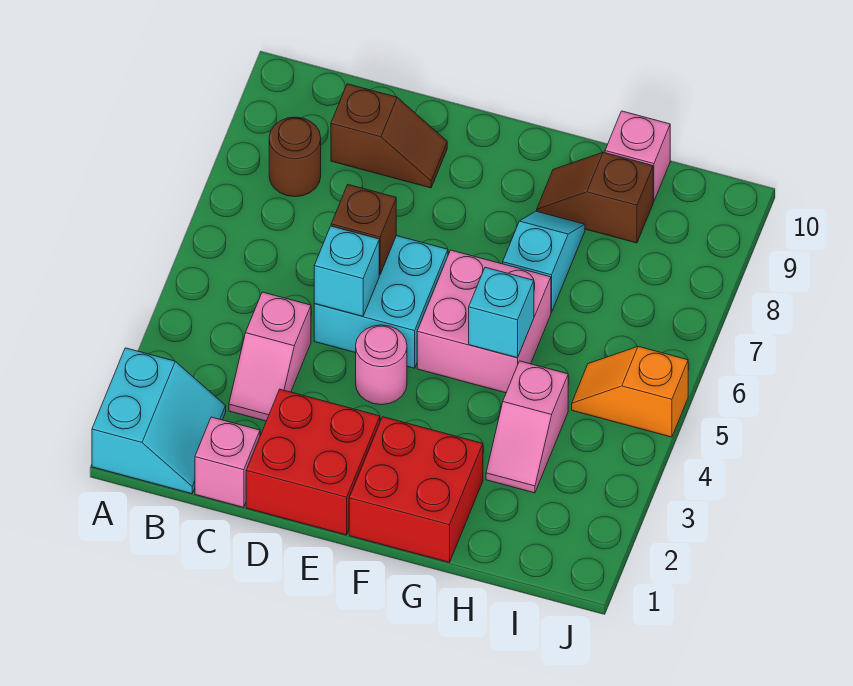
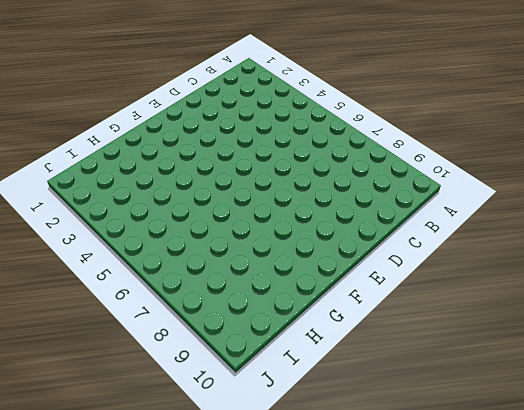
none -> cyan slope A1:B2 level 1 top A
none -> brown round brick B8 level 1
none -> pink brick C1 level 1

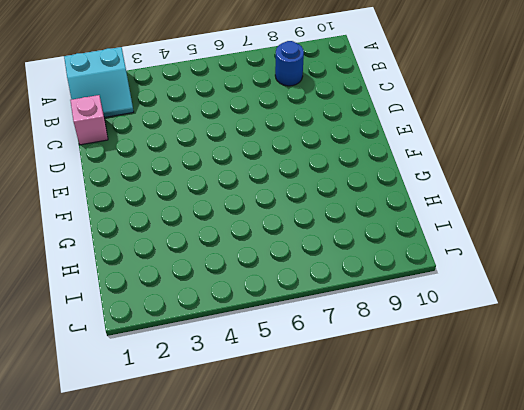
blue round brick B8 level 1 -> brown round brick B8 level 1
none -> pink slope C3:C4 level 1 top 4
none -> brown slope C9:D9 level 1 top C
none -> red brick D1:E2 level 1

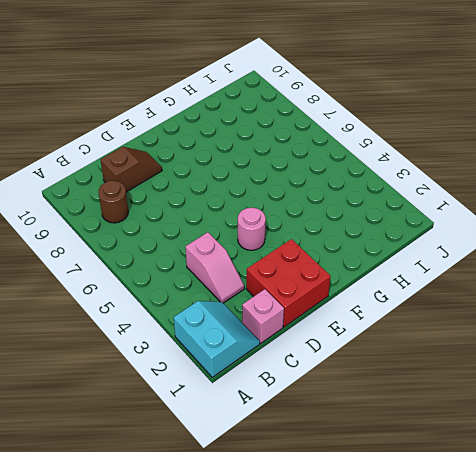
none -> cyan brick D5:E6 level 1
none -> red brick F1:G2 level 1
none -> pink brick F5:G6 level 1

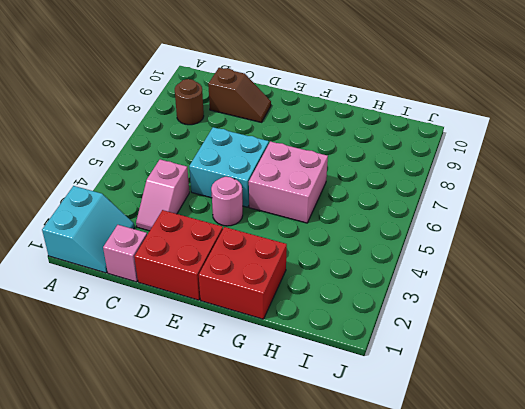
none -> cyan slope G7:G8 level 1 top 7
none -> brown slope G9:H9 level 1 top H
none -> pink slope H3:H4 level 1 top 4

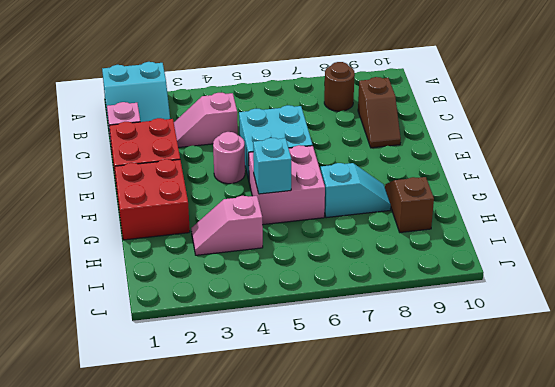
none -> pink brick H10 level 1
none -> orange slope I5:J5 level 1 top J
none -> cyan brick D5 level 2

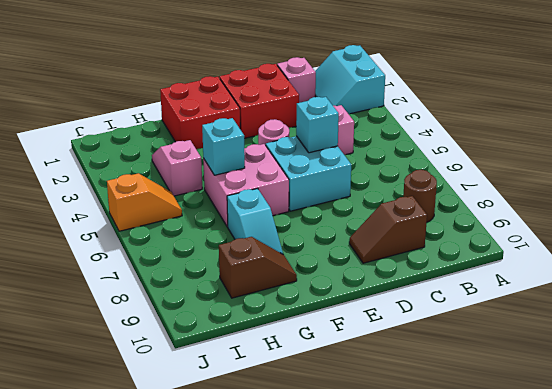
none -> pink brick H10 level 1
none -> brown brick D6 level 2

